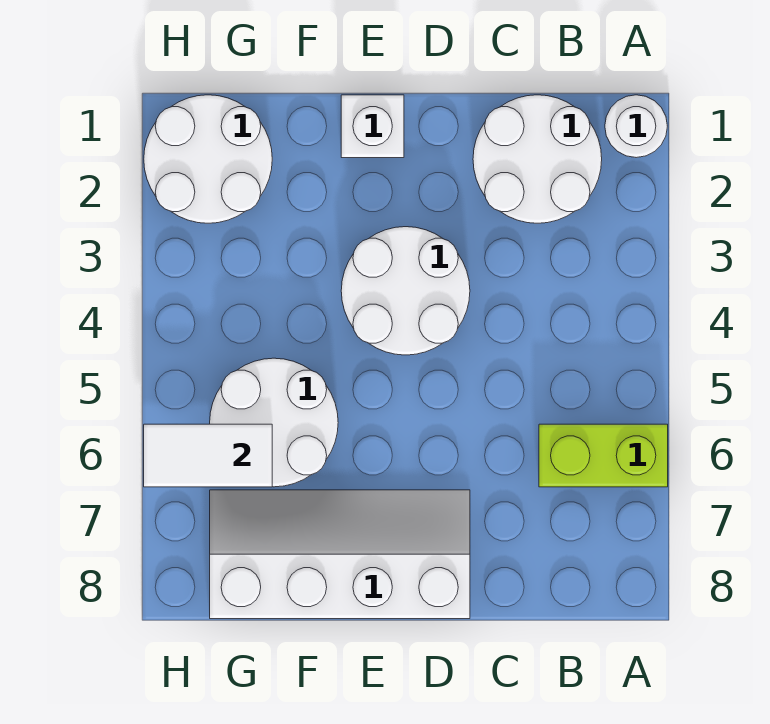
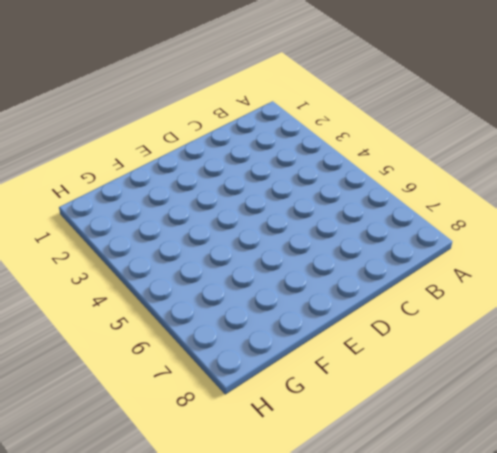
none -> white round brick A1 level 1
none -> lime brick A6:B6 level 1

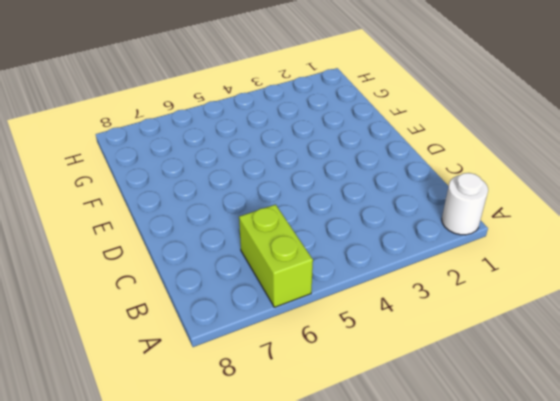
none -> white round brick B1:C2 level 1
none -> white round brick D3:E4 level 1

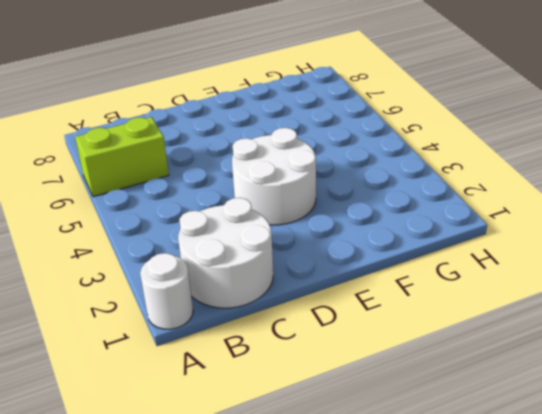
none -> white slope D7:G8 level 1 top 8
none -> white brick E1 level 1

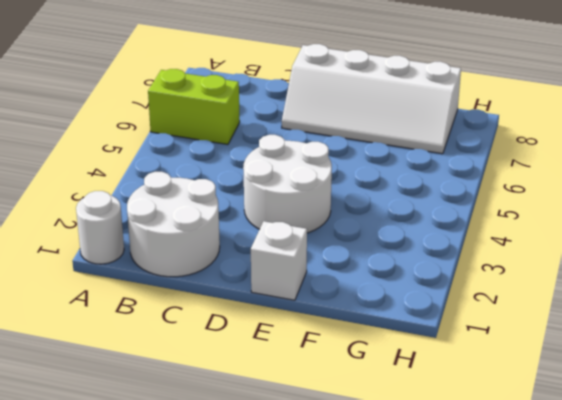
none -> white round brick F5:G6 level 1
none -> white round brick G1:H2 level 1

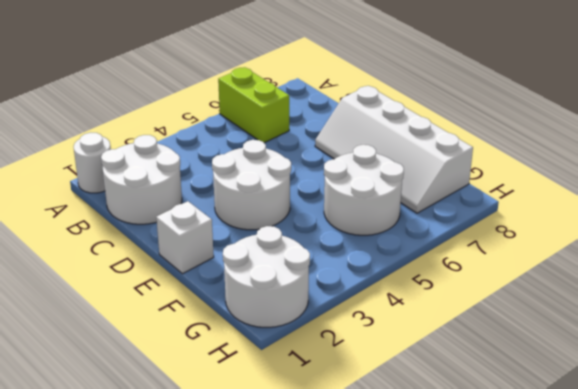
none -> white tile G6:H6 level 2

